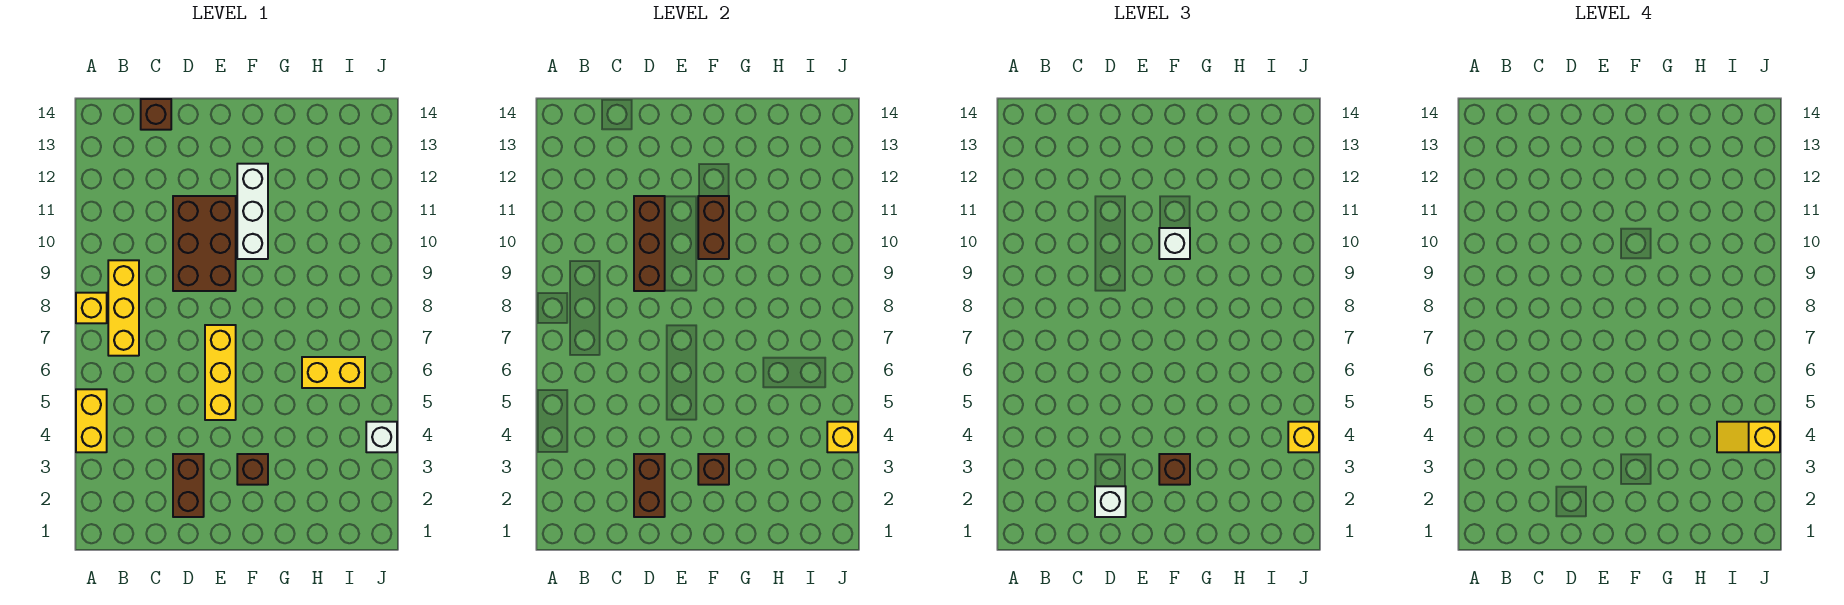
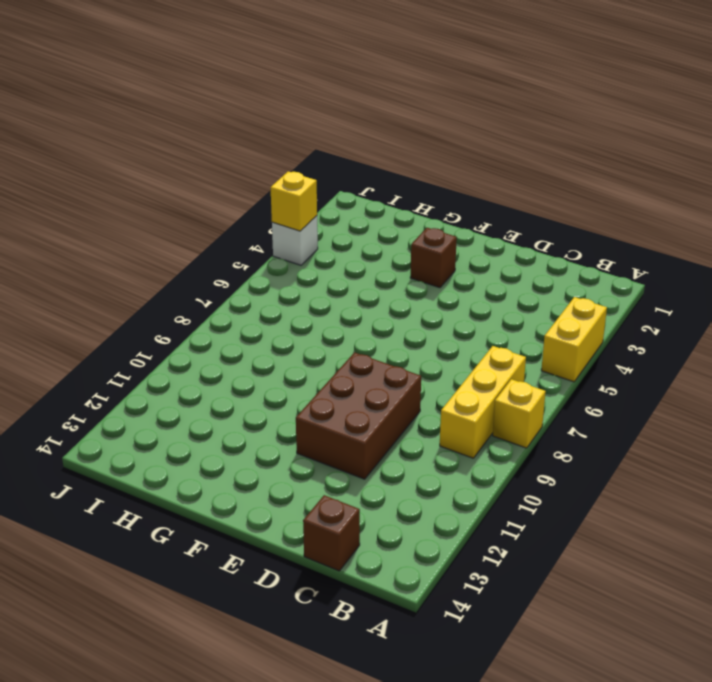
none -> brown brick D2:D3 level 1
none -> yellow brick E5:E7 level 1
none -> white brick F10:F12 level 1

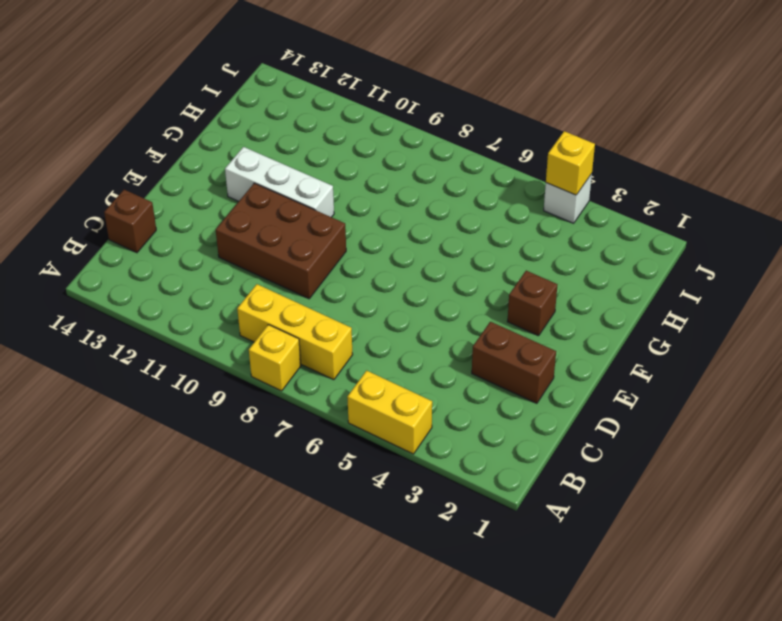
none -> yellow brick E5:E7 level 1
none -> yellow brick H6:I6 level 1
none -> brown brick D2:D3 level 2

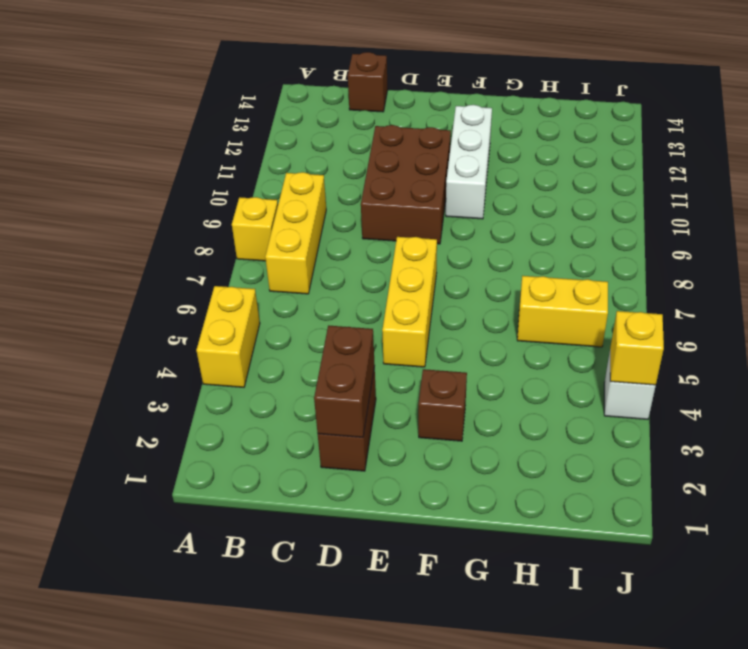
none -> brown brick D9:D11 level 2
none -> brown brick F3 level 2
none -> brown brick F10:F11 level 2

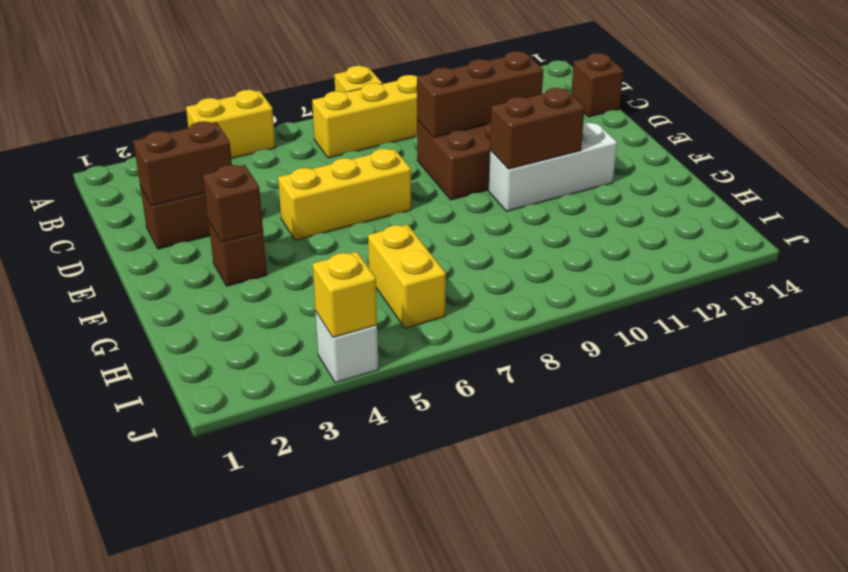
none -> white brick D2 level 3
none -> brown brick F3 level 3
none -> white brick F10 level 3

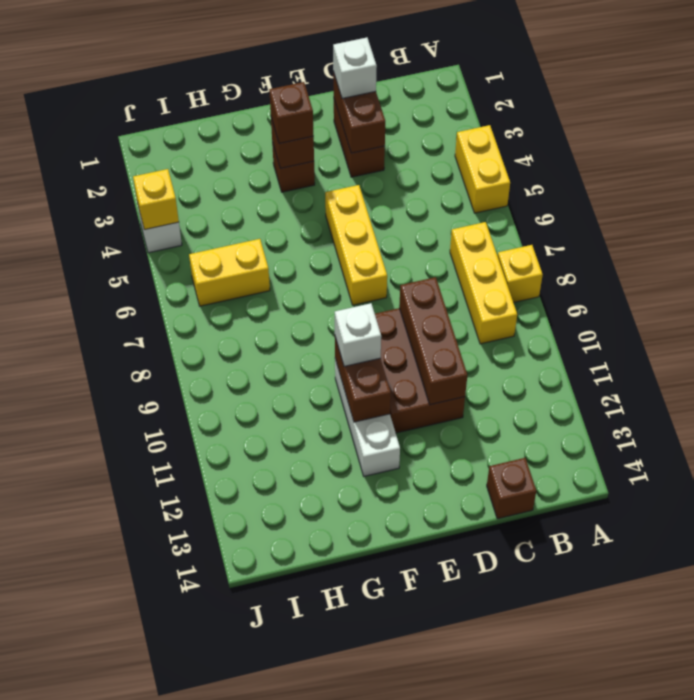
none -> yellow brick J4 level 3
none -> yellow slope I4:J4 level 4 top J

